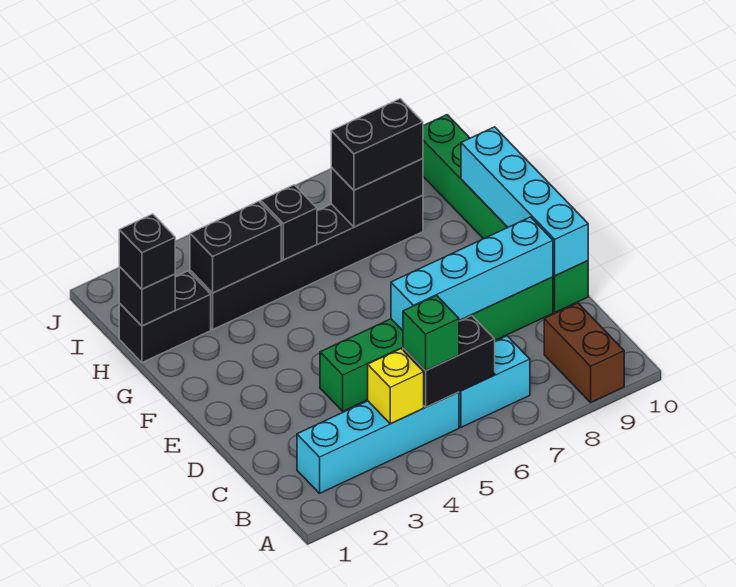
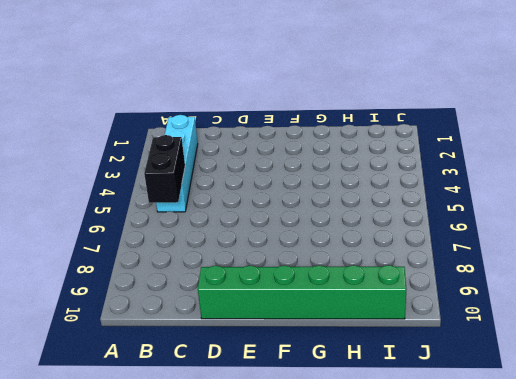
none -> brown brick A9:B9 level 1
none -> cyan brick B6:B7 level 1
none -> green brick D4:D9 level 1

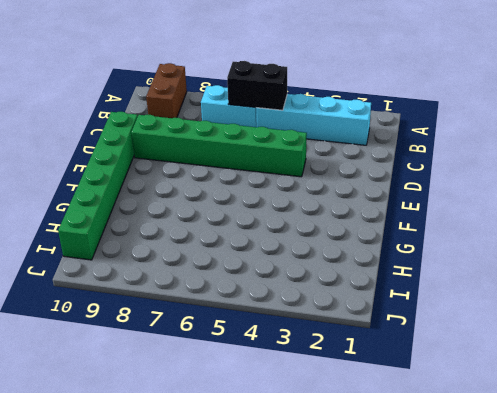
none -> black brick H1:H2 level 1
none -> black brick H3:H8 level 1
none -> yellow brick B4 level 2

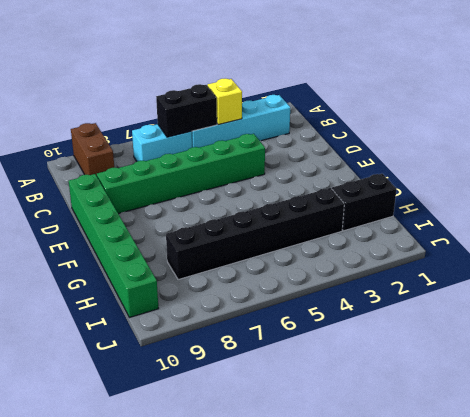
none -> cyan brick D6:D9 level 2
none -> cyan brick D10:G10 level 2
none -> black brick H1 level 2

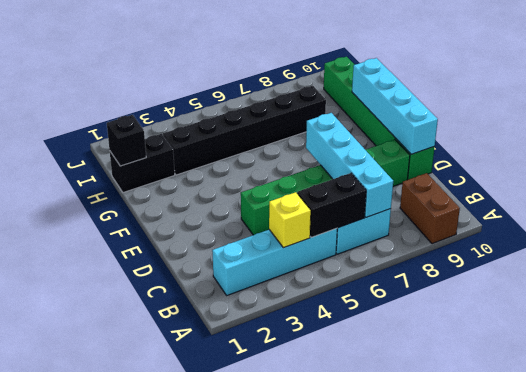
cyan brick B7:E7 level 2 -> cyan brick D6:D9 level 2
none -> black brick H3:H4 level 2
none -> black brick H5 level 2
none -> black brick H7:H8 level 2

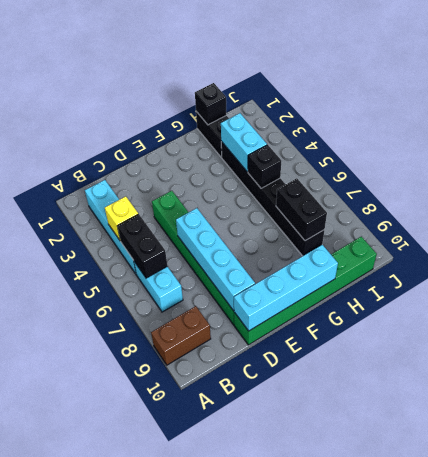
cyan brick H3:H4 level 2 -> black brick H3:H4 level 2
none -> green brick B5 level 3
none -> black brick H1 level 3
none -> black brick H7:H8 level 3

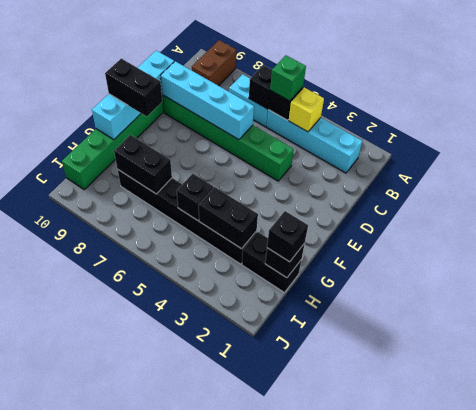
black brick F9:F10 level 3 -> black brick H7:H8 level 3

